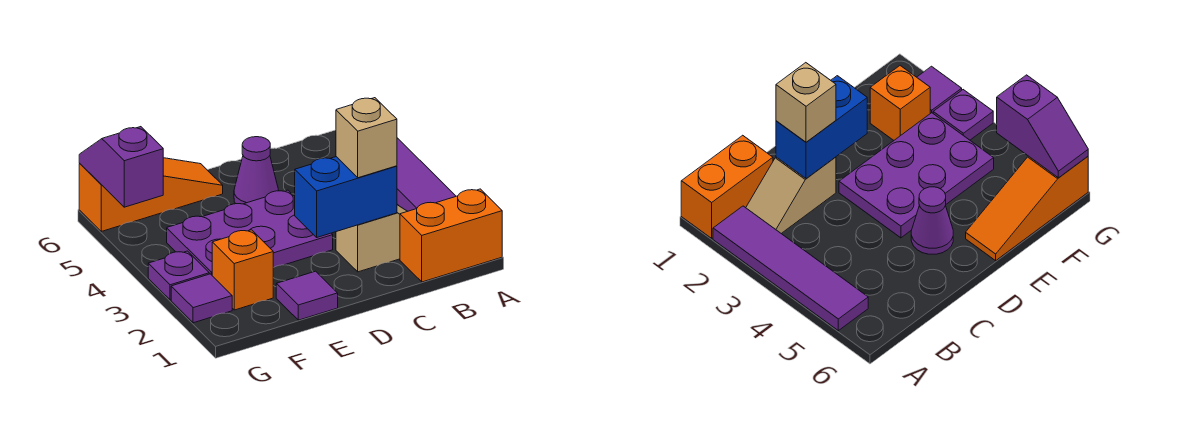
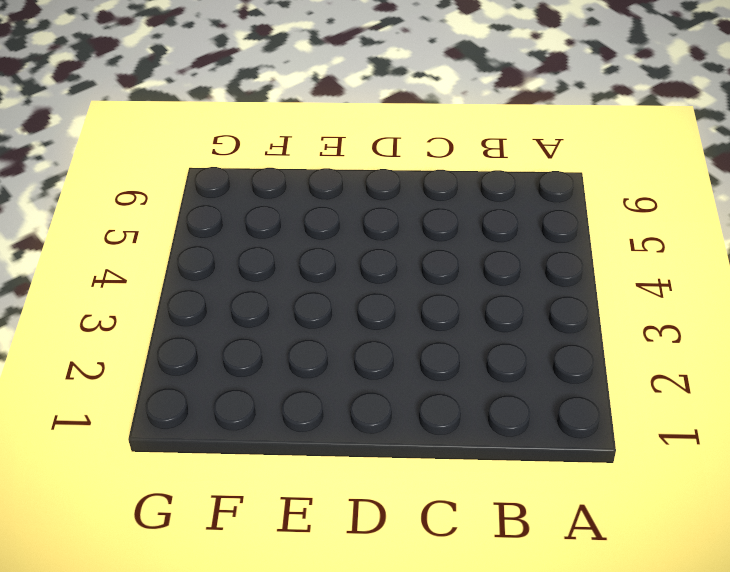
none -> orange brick A1:B1 level 1
none -> purple tile A2:A5 level 1
none -> tan slope B2:C2 level 1 top C

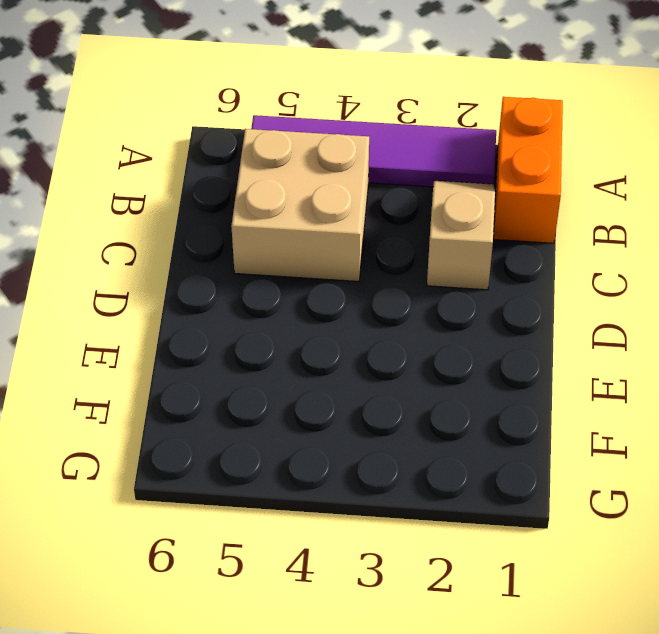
tan brick B4:C5 level 1 -> none
none -> purple plate D3:F4 level 1
none -> purple cone D5 level 1
none -> purple tile E1 level 1

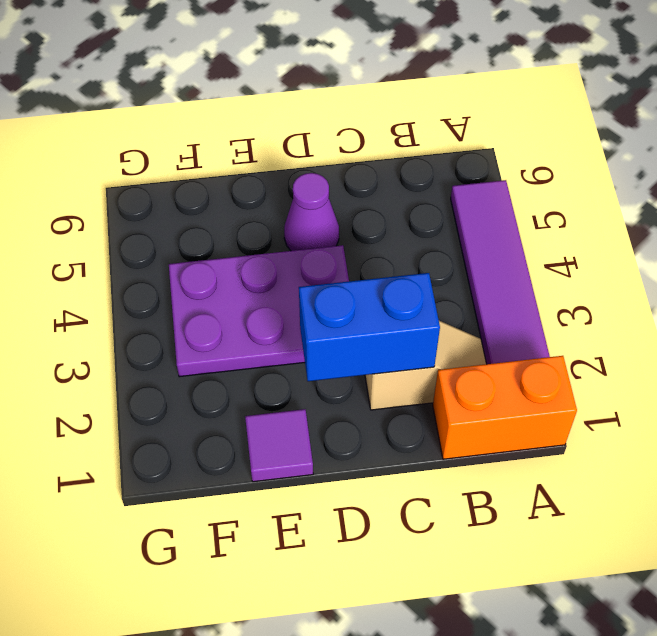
none -> orange slope E6:G6 level 1 top G
none -> orange brick F2 level 1
none -> purple tile G2 level 1

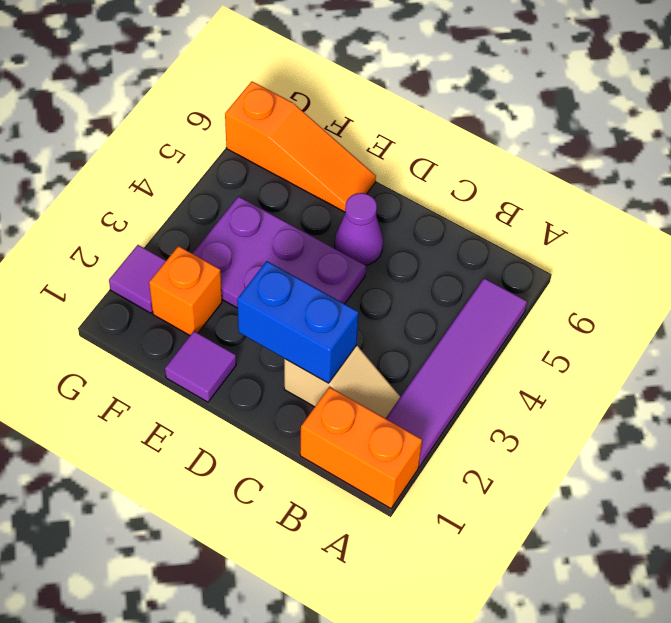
none -> purple plate G3 level 1
none -> purple slope G5:G6 level 2 top 5
none -> tan brick C2 level 3

